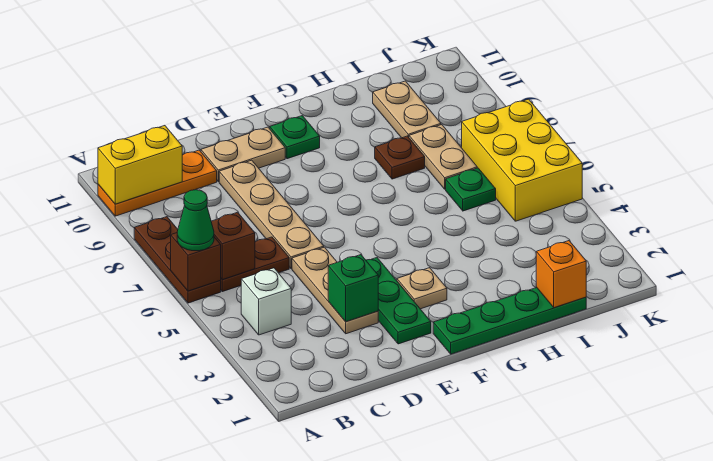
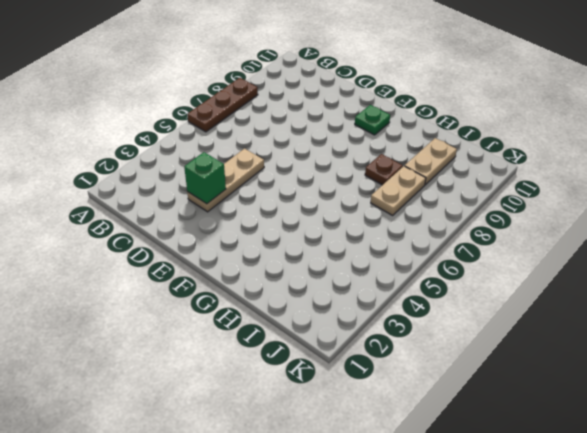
none -> orange plate A10:C10 level 1
none -> white brick B4 level 1
none -> brown plate B6:C6 level 1

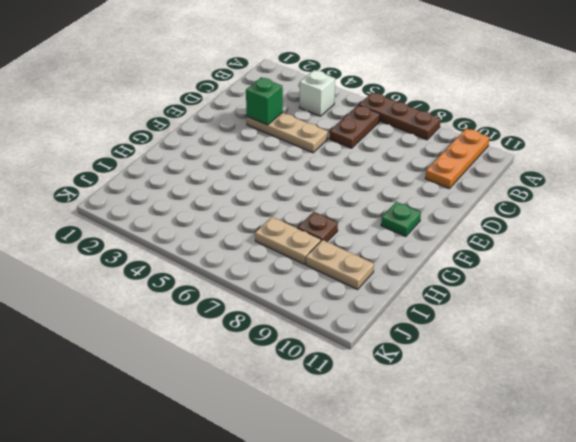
none -> tan plate D6:D9 level 1
none -> tan plate D10:E10 level 1
none -> green plate E2:E4 level 1

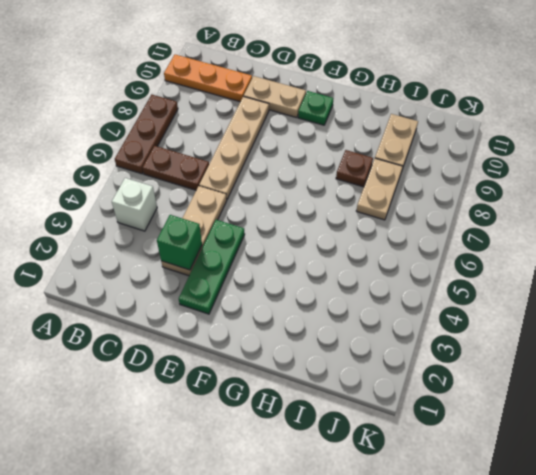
none -> green plate F1:I1 level 1
none -> tan plate F3 level 1
none -> green plate I6 level 1

